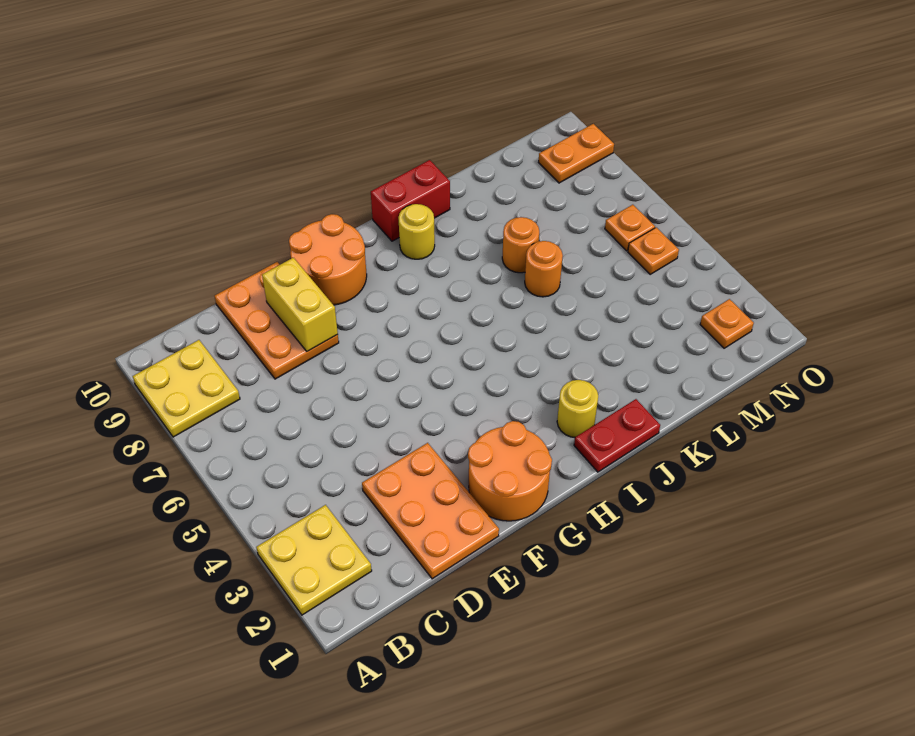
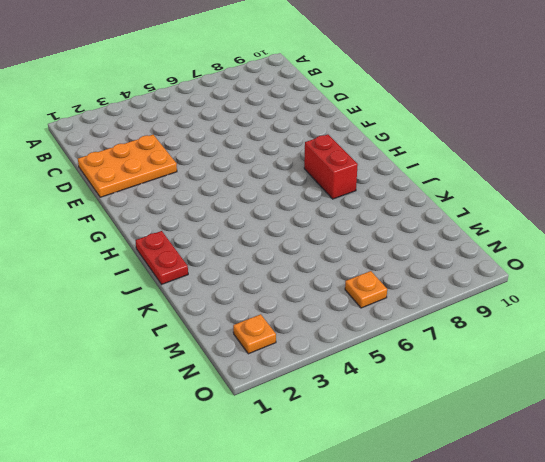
red brick H8:I8 level 1 -> red brick I10:J10 level 1
none -> yellow plate A2:B3 level 1
none -> yellow plate A8:B9 level 1
none -> orange plate D8:E10 level 1

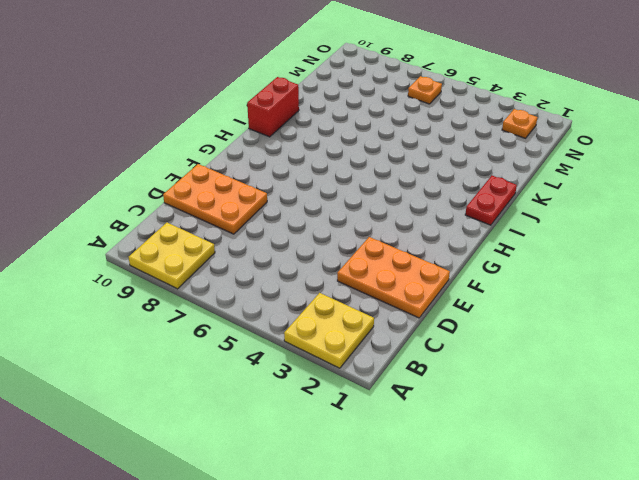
none -> orange round brick F1:G2 level 1
none -> orange round brick F9:G10 level 1
none -> yellow round brick I2 level 1

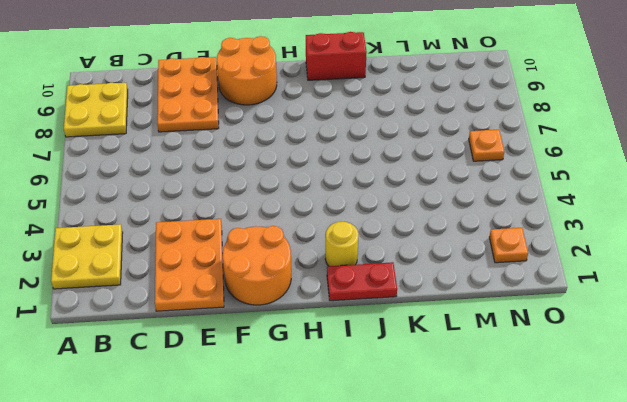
none -> yellow round brick I9 level 1
none -> orange round brick K6 level 1
none -> orange round brick K7 level 1

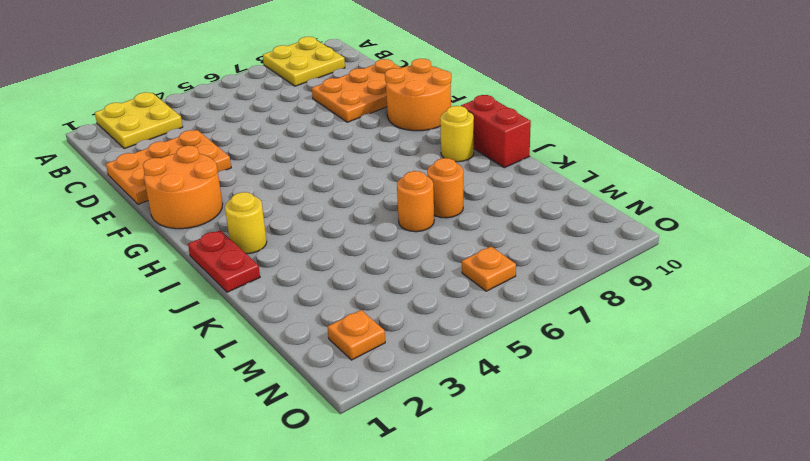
none -> orange plate N5 level 1
none -> orange plate N9:O9 level 1
none -> yellow brick E8:E9 level 2

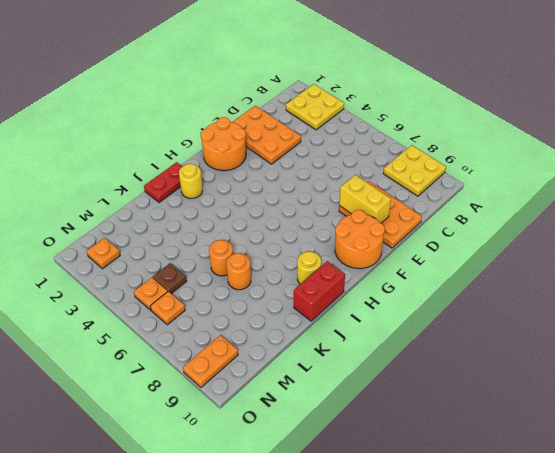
brown plate M5 level 1 -> none

